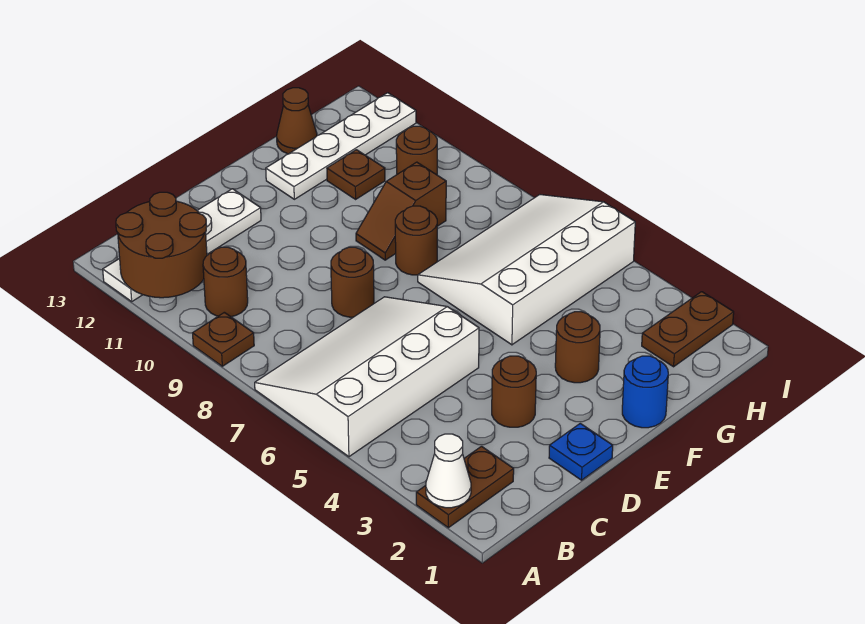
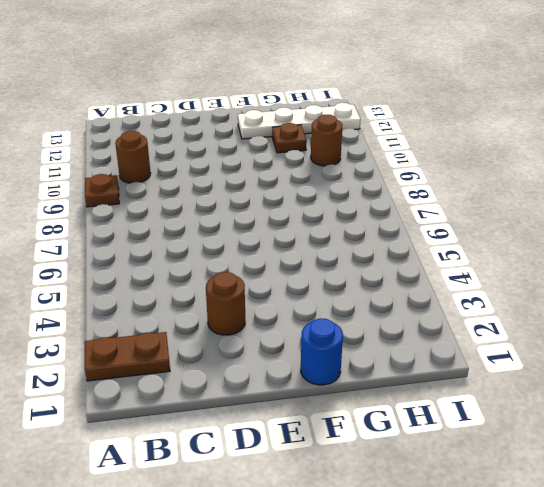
none -> white slope A5:D7 level 1 top 5
none -> white plate A12:D12 level 1
none -> blue plate D1 level 1

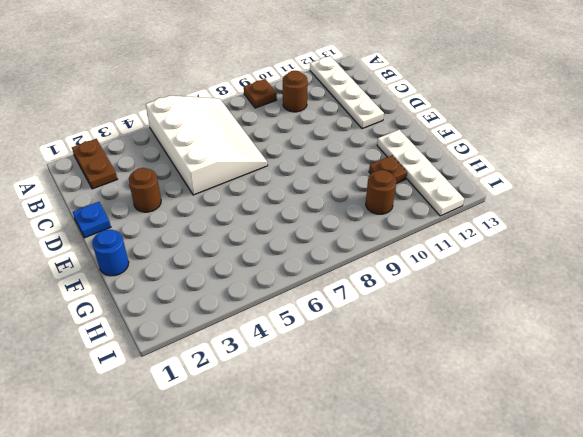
none -> brown round brick D8 level 1
none -> brown round brick F3 level 1
none -> white slope F5:I7 level 1 top 5

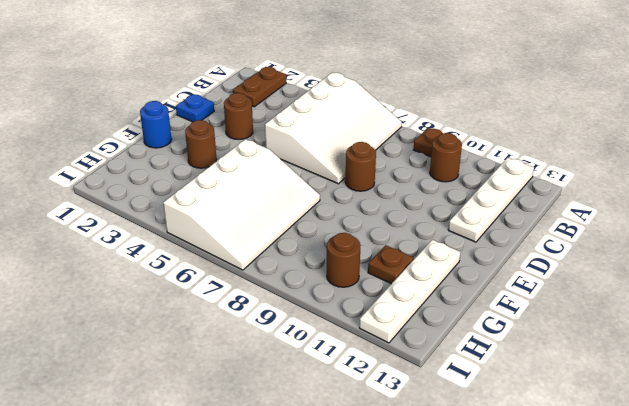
none -> brown round brick F8 level 1
none -> brown slope F9:G9 level 1 top G
none -> brown cone G13 level 1

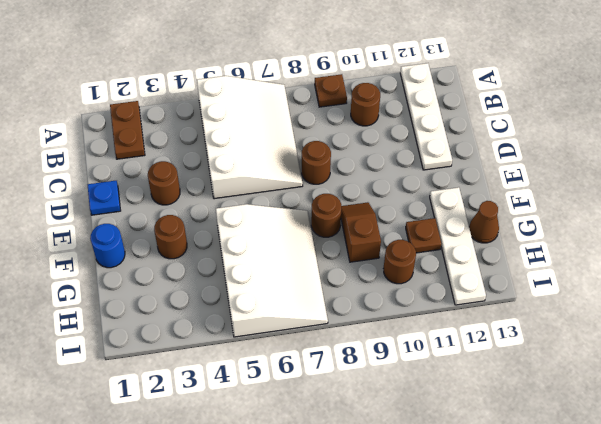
none -> brown plate H2:I2 level 1
none -> white cone A2 level 2
none -> brown round brick A11:B12 level 2

